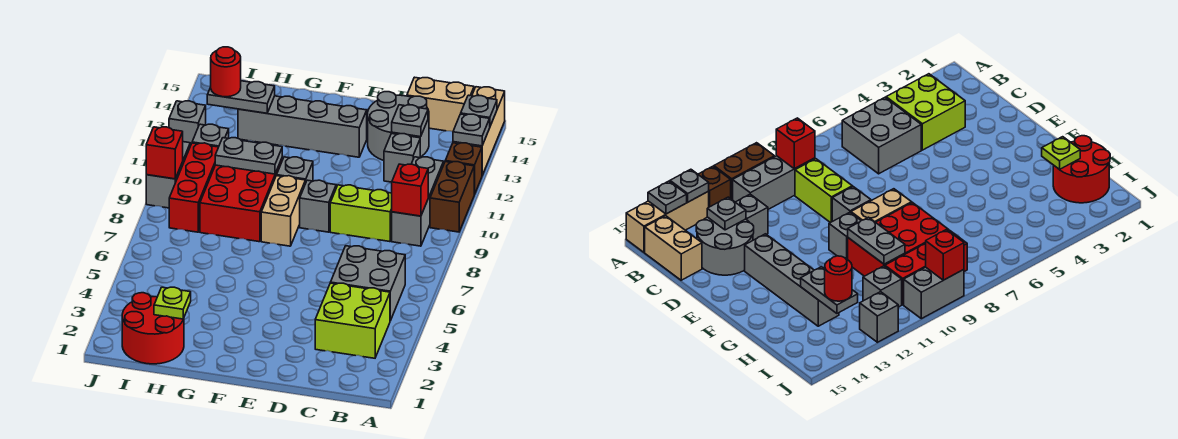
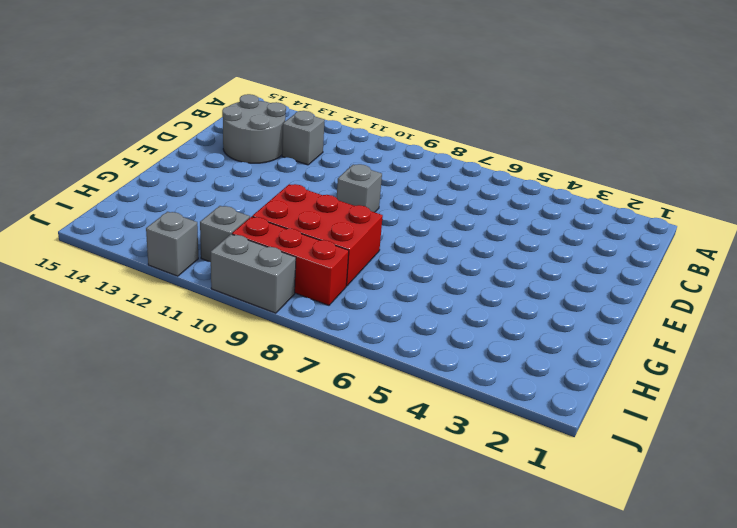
none -> brown brick A10:A11 level 1
none -> brown brick A12 level 1
none -> tan brick A13:A15 level 1

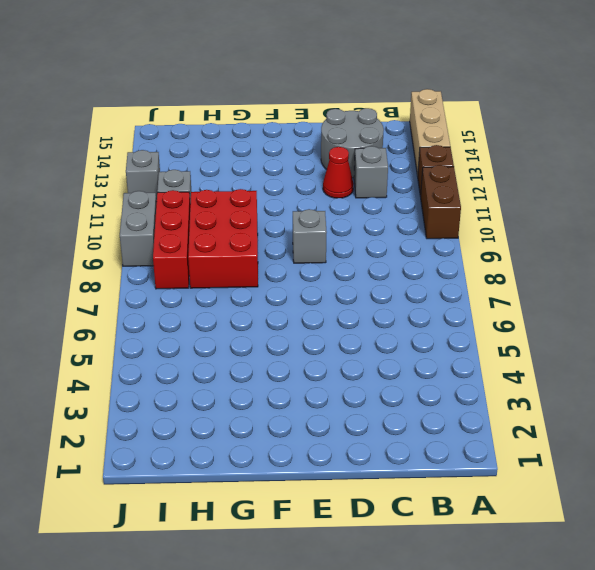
red cone D12 level 1 -> none
none -> lime brick B3:C4 level 1
none -> grey brick B5:C6 level 1
none -> grey brick B9:B11 level 1

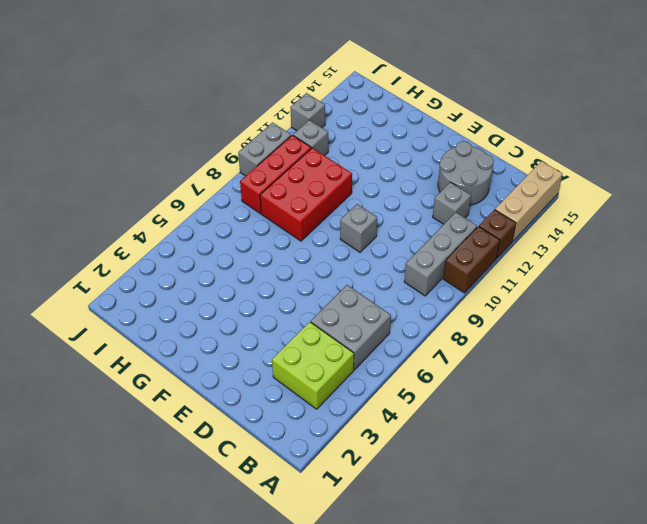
none -> tan brick B15:C15 level 1
none -> lime brick C9:D9 level 1
none -> grey brick E13:H13 level 1

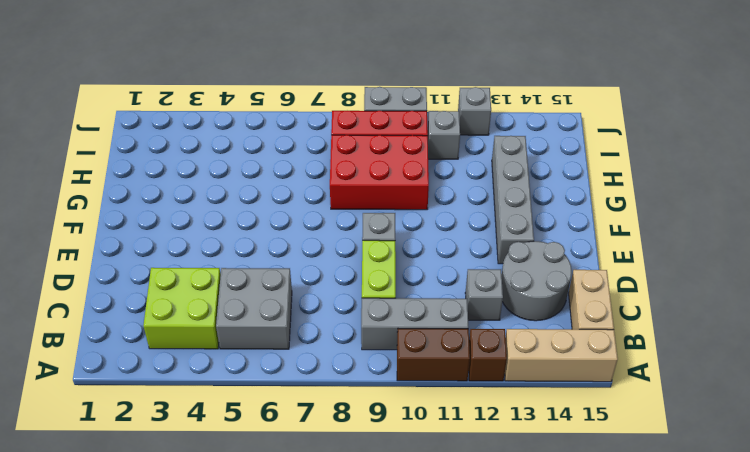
none -> tan brick F8:F9 level 1
none -> grey brick F10 level 1
none -> red round brick H1:I2 level 1

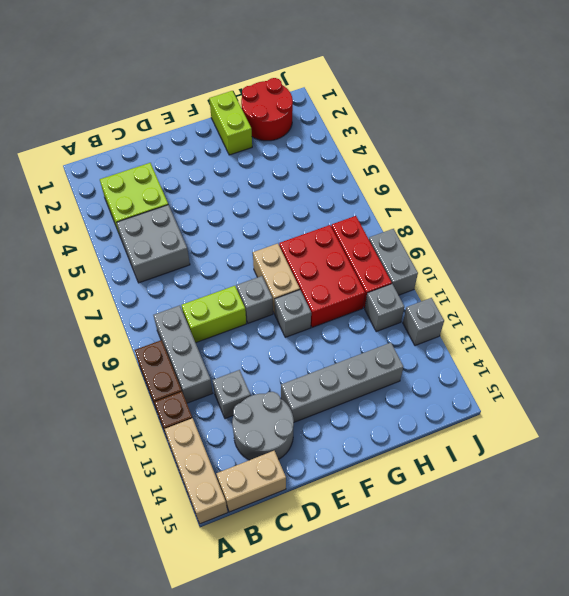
lime brick G1:G2 level 1 -> none
none -> grey plate A13 level 2
none -> grey plate A14 level 2
none -> red brick B9 level 2

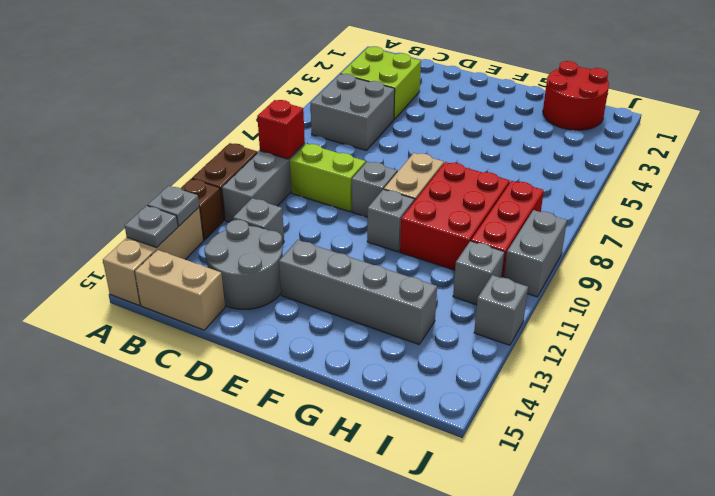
none -> grey plate C13 level 2
none -> grey plate G10:H10 level 2
none -> lime plate H2 level 2

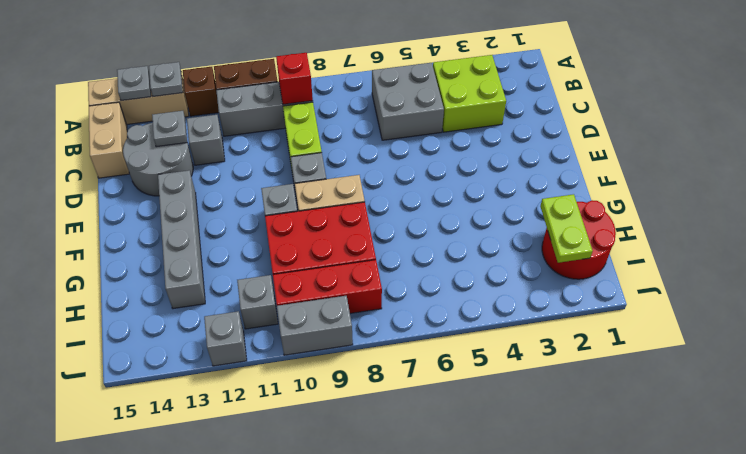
lime plate H2:I2 level 2 -> lime plate H2 level 2
none -> grey plate G10:H10 level 2
none -> grey plate H13:I13 level 2
none -> red brick J9 level 2

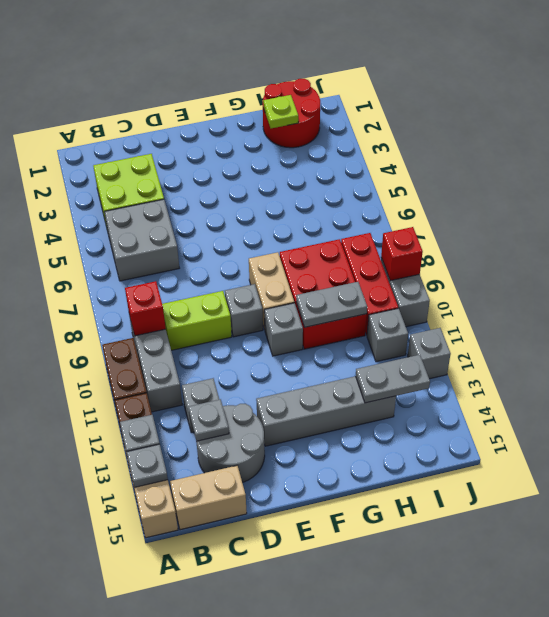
none -> red round brick I13 level 3

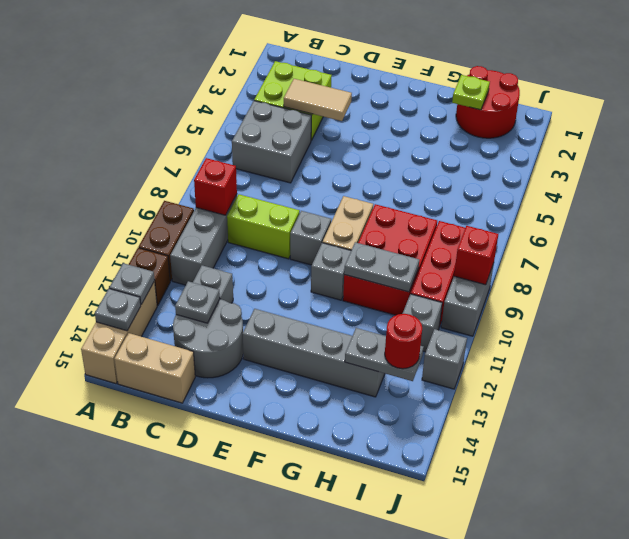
tan tile C4:D4 level 2 -> none

